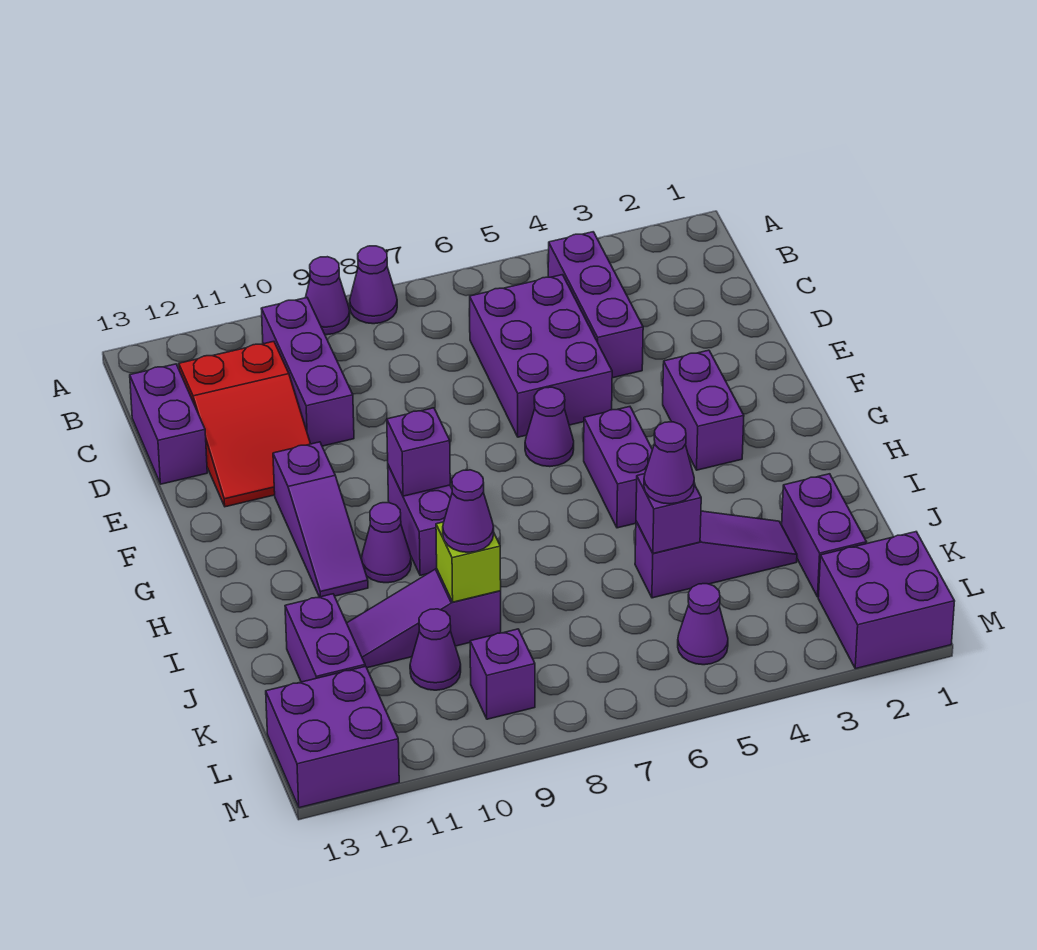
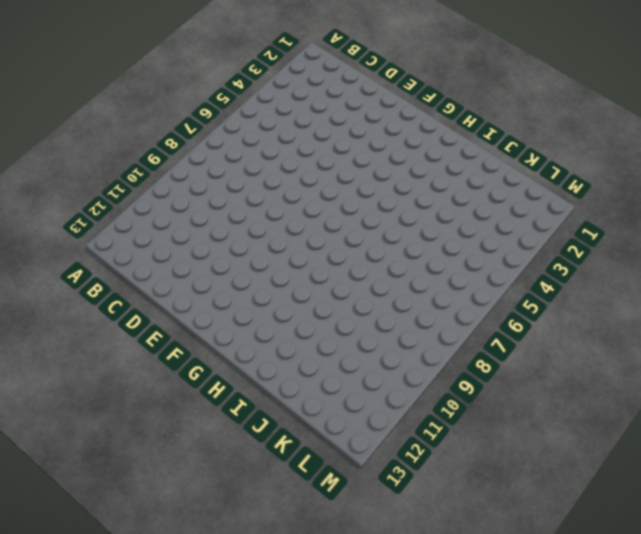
none -> purple cone A8 level 1
none -> purple cone A9 level 1
none -> purple brick B4:D4 level 1

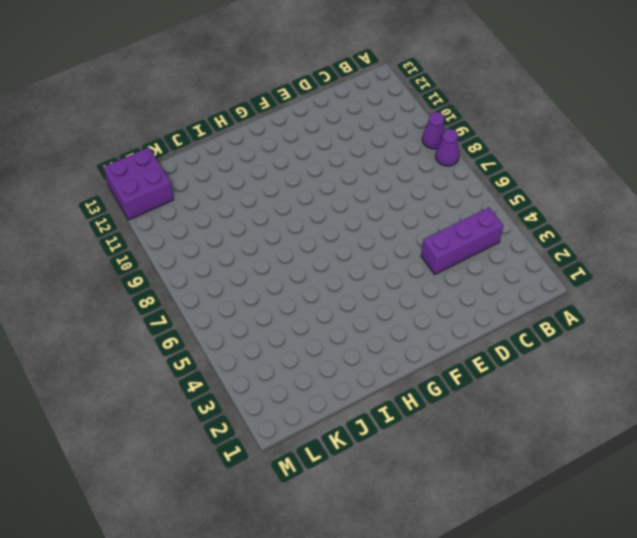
none -> purple brick B10:D10 level 1
none -> purple brick C5:E6 level 1
none -> red slope C11:E12 level 1 top C

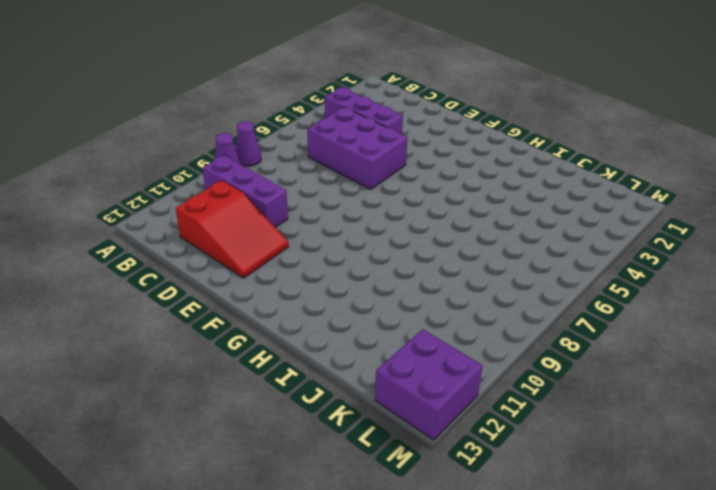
none -> purple brick C13:D13 level 1
none -> purple brick F3:G3 level 1
none -> purple cone F6 level 1

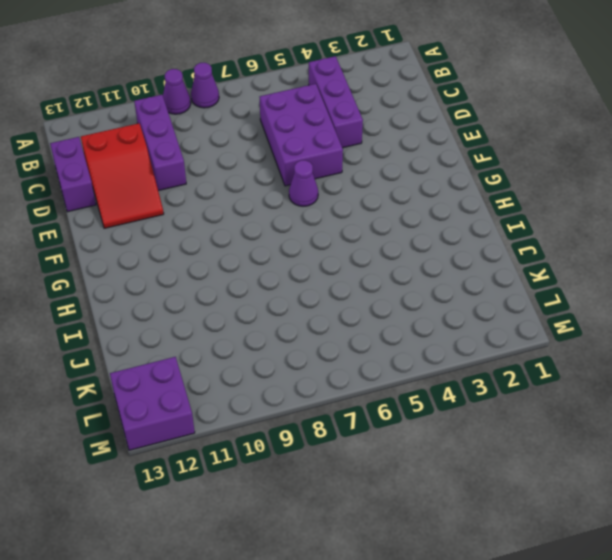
none -> purple brick F3:G3 level 1
none -> purple slope F11:H11 level 1 top F
none -> purple brick G5:H5 level 1

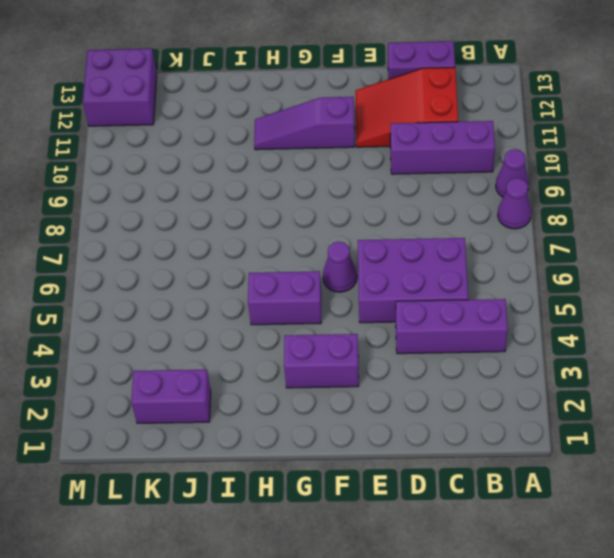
none -> purple brick G9:H9 level 1
none -> purple cone H10 level 1
none -> purple slope J3:J5 level 1 top 5

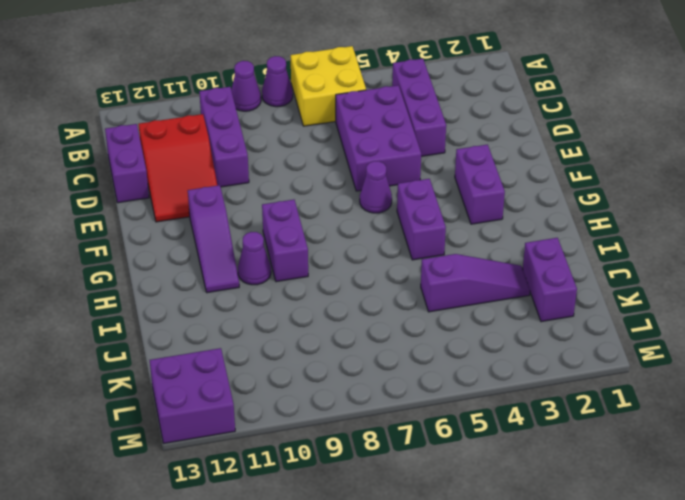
yellow brick A6:B7 level 1 -> none
none -> purple slope J9:J11 level 1 top 9
none -> purple brick J12:K12 level 1
none -> purple cone K10 level 1

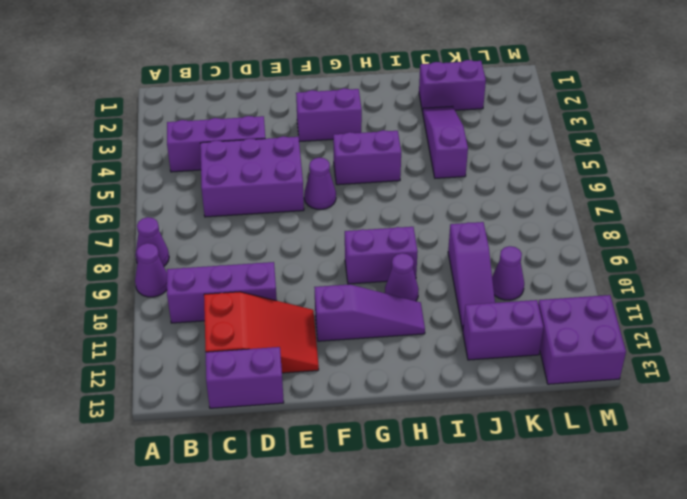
none -> purple brick L1:M2 level 1
none -> purple cone L5 level 1
none -> purple brick L9 level 1

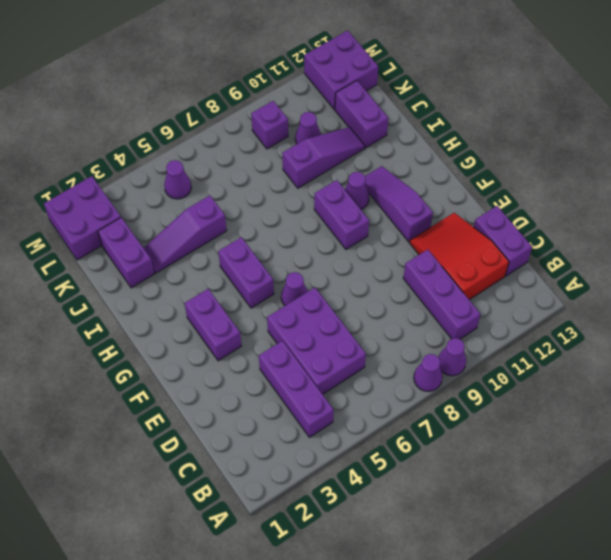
none -> purple brick G9 level 2
none -> purple brick J5 level 2
none -> lime brick J9 level 2

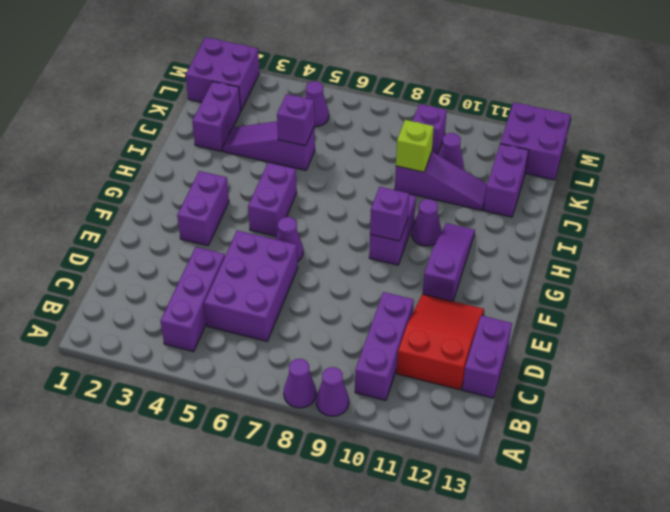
none -> purple cone J5 level 3
none -> purple cone J9 level 3

